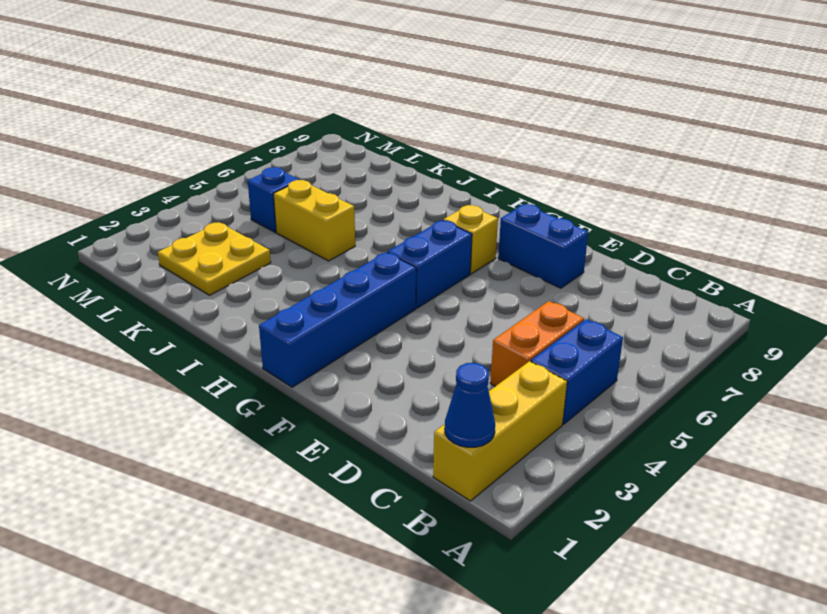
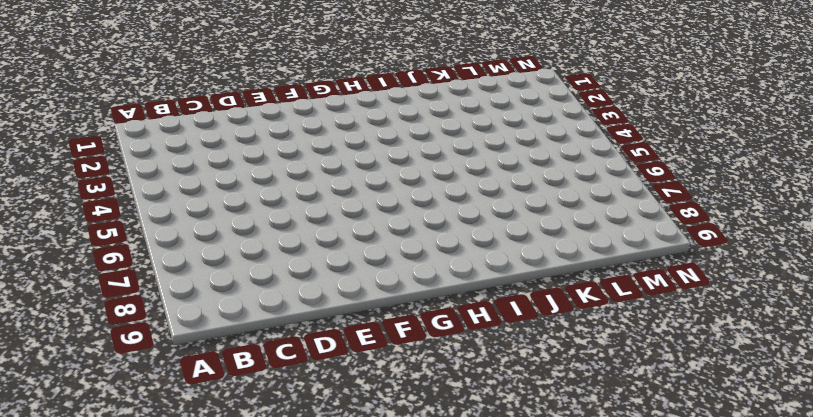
none -> yellow brick B1:B3 level 1
none -> blue brick B4:B5 level 1

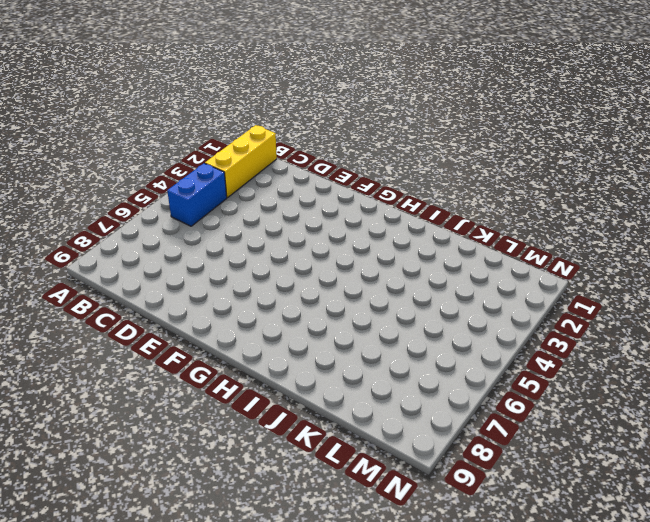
none -> orange brick C4:C5 level 1
none -> blue brick E8:F8 level 1

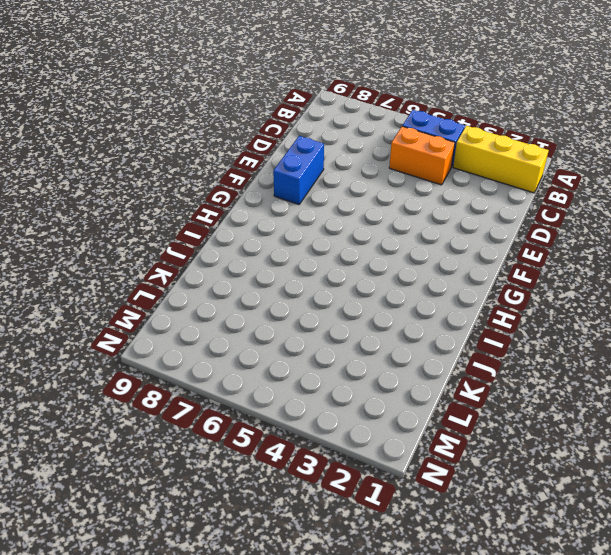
none -> blue brick G1:G4 level 1
none -> blue brick G5:G6 level 1

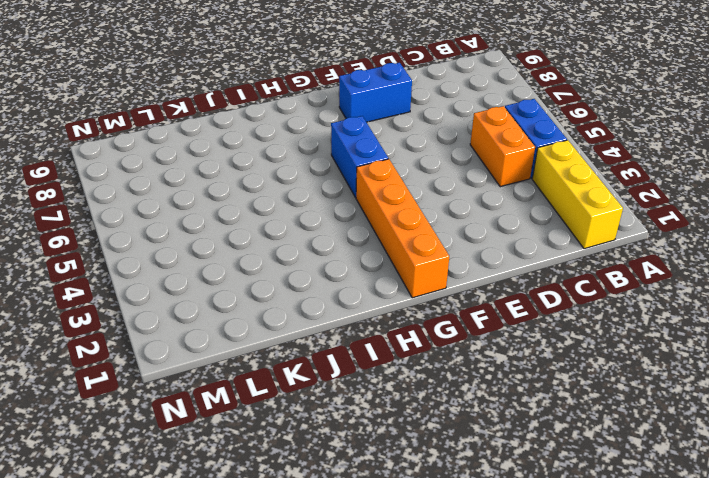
orange brick G1:G4 level 1 -> blue brick G1:G4 level 1
none -> yellow brick G7 level 1
none -> yellow brick J5:K5 level 1

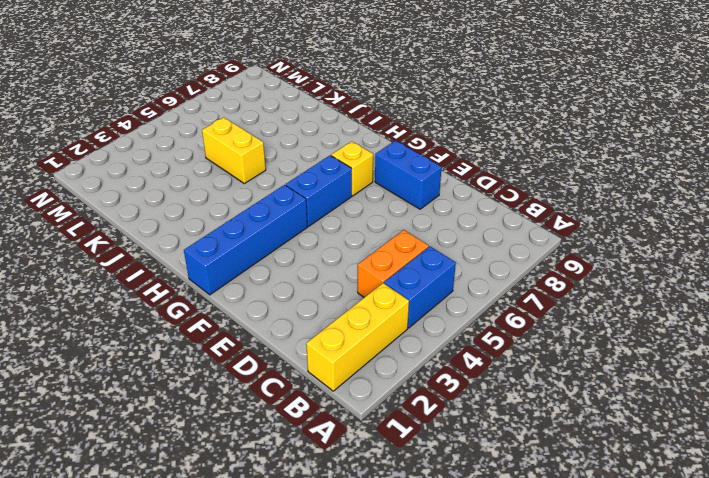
none -> yellow plate K2:L3 level 1
none -> blue brick L5 level 1

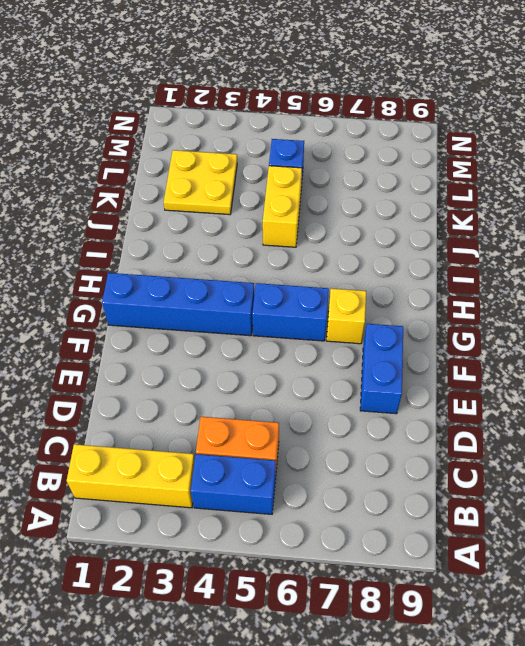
none -> blue cone B1 level 2

